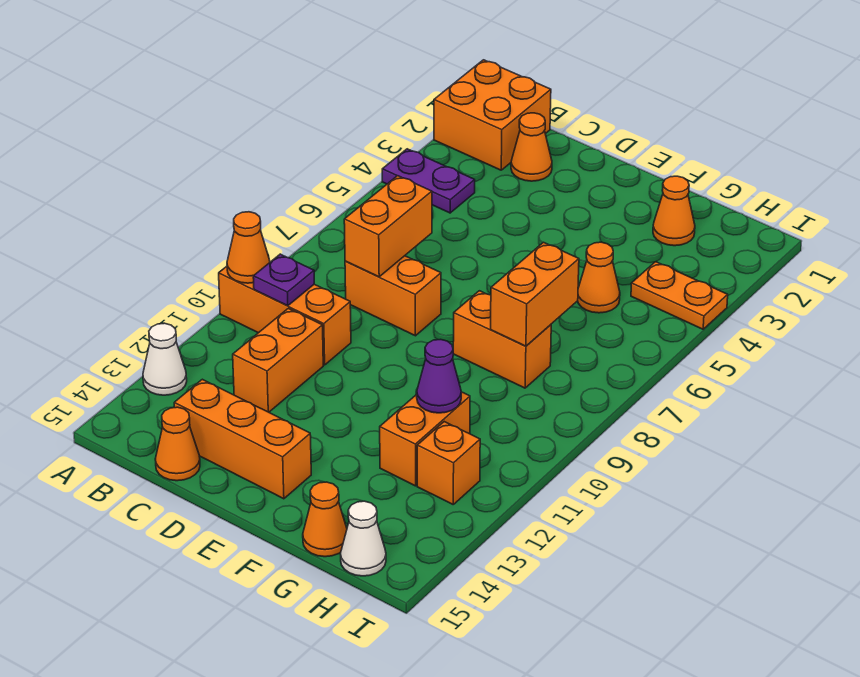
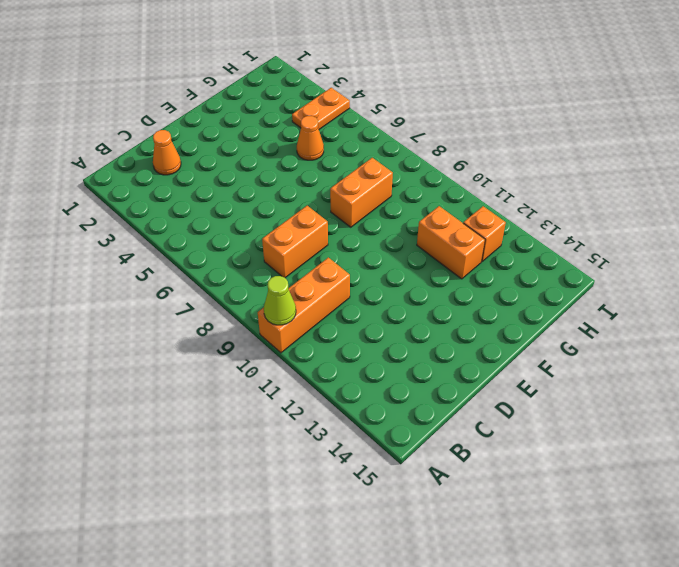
lime cone A10 level 2 -> orange cone A10 level 2
none -> orange brick A1:B2 level 1
none -> purple plate A4:B4 level 1
none -> white cone A13 level 1

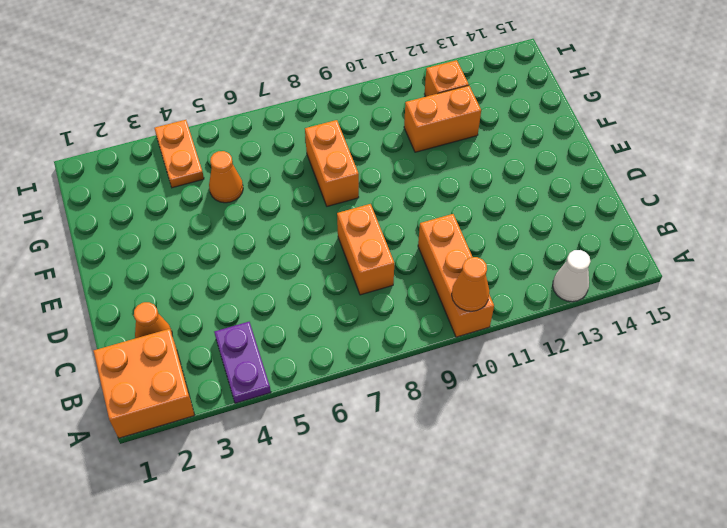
none -> orange brick C11:C12 level 1
none -> orange brick C14:E14 level 1
none -> orange cone C15 level 1

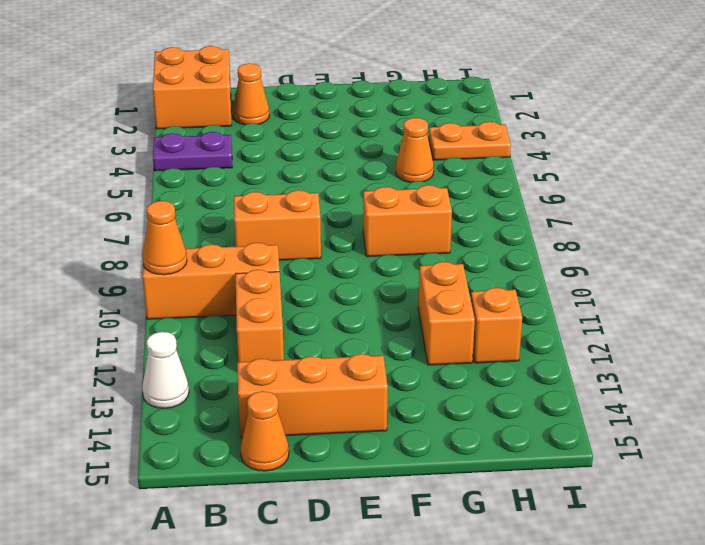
none -> orange cone G2 level 1
none -> orange cone G15 level 1
none -> white cone H15 level 1

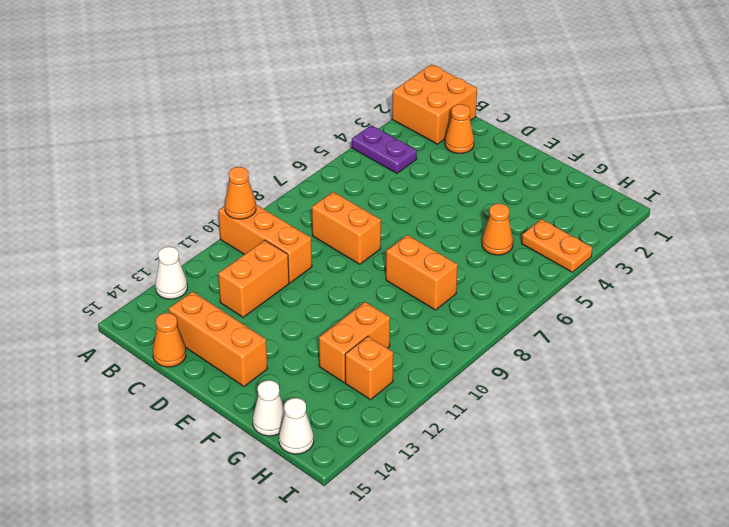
white cone G15 level 1 -> orange cone G15 level 1
none -> orange cone G2 level 1
none -> purple plate B10 level 2
none -> orange brick C7:C8 level 2

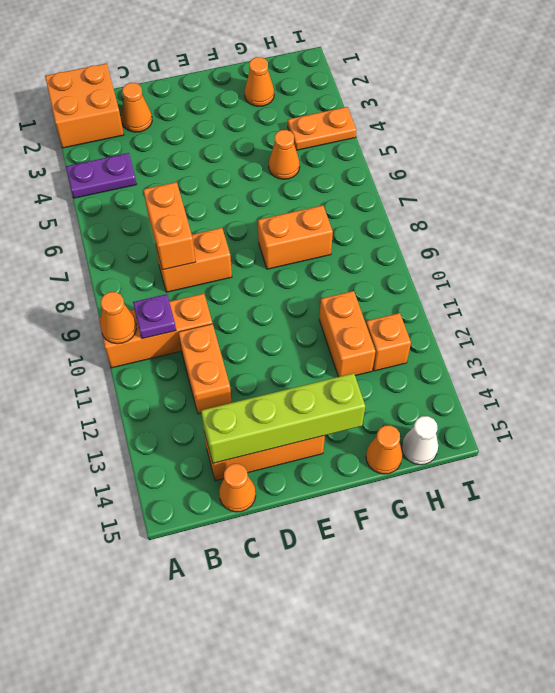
lime brick C14:F14 level 2 -> none
none -> white cone A13 level 1
none -> orange brick G7:G8 level 2
none -> purple cone G11 level 2

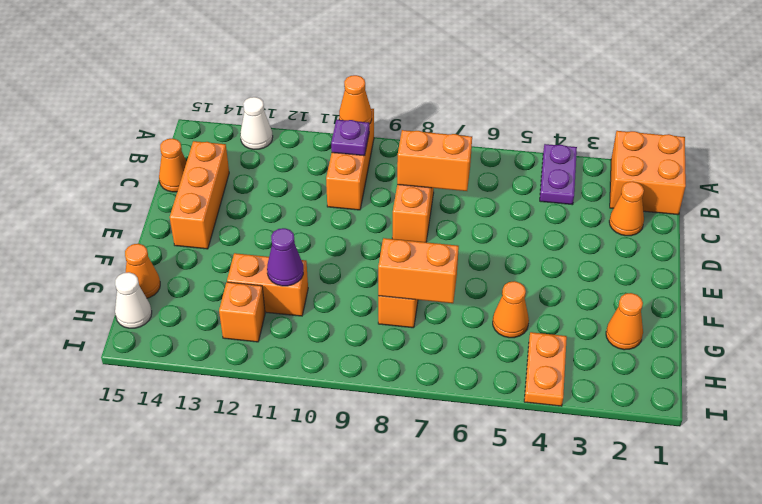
none -> orange brick C11:C12 level 1

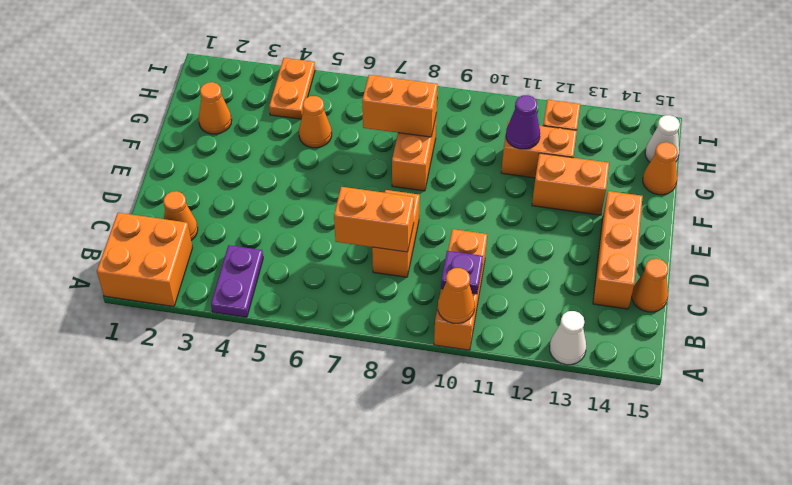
orange brick F12:F13 level 1 -> orange brick C11:C12 level 1

